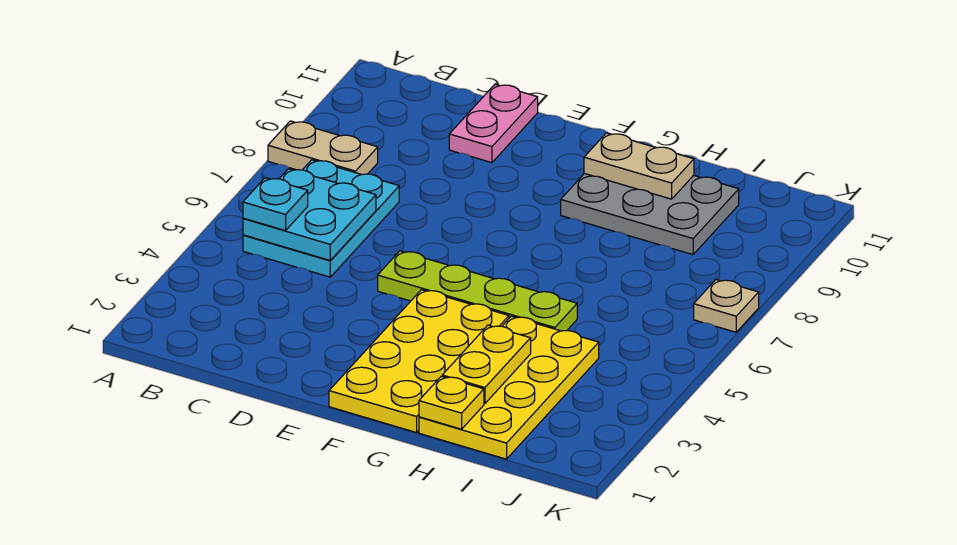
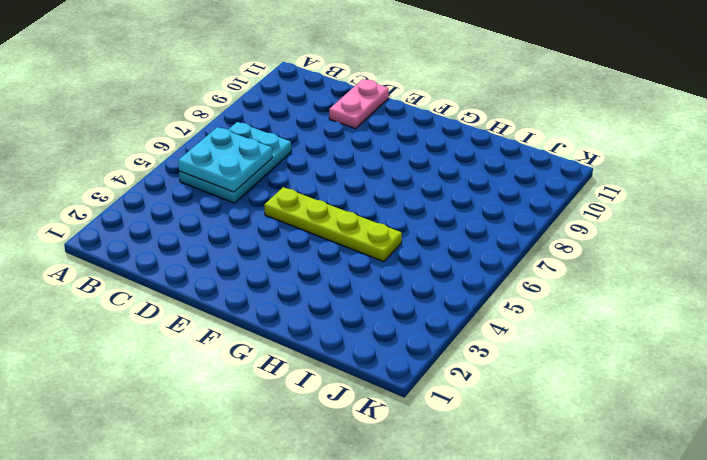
none -> tan plate A8:B8 level 1
none -> yellow plate F1:G4 level 1
none -> grey plate G9:I10 level 1

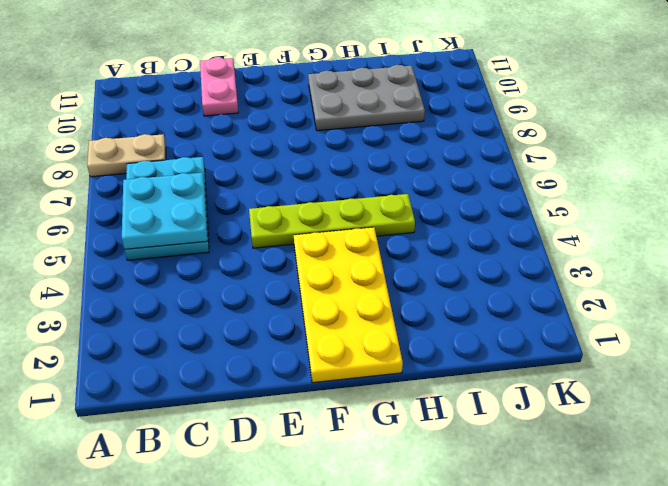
none -> yellow plate H1:I4 level 1
none -> tan plate K7 level 1
none -> tan plate G10:H10 level 2

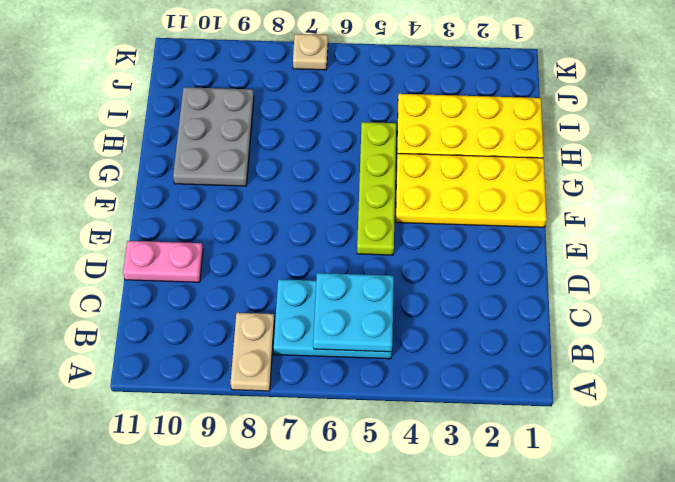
none -> tan plate G10:H10 level 2
none -> yellow plate H1 level 2
none -> yellow plate H2:H3 level 2

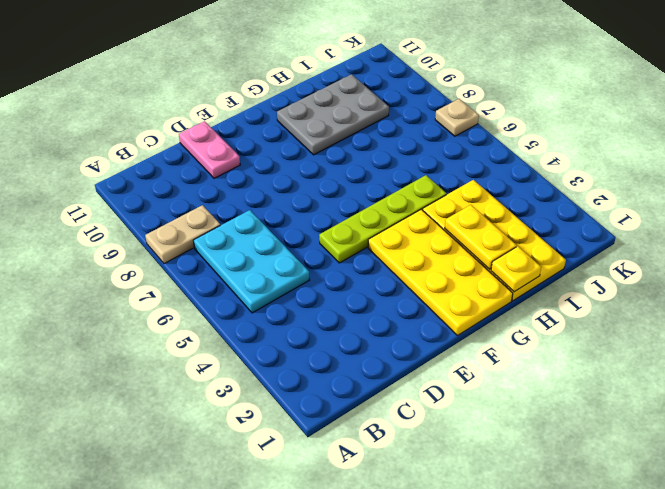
none -> cyan plate B5:C6 level 2
none -> tan plate G10:H10 level 2
none -> cyan plate B5 level 3

